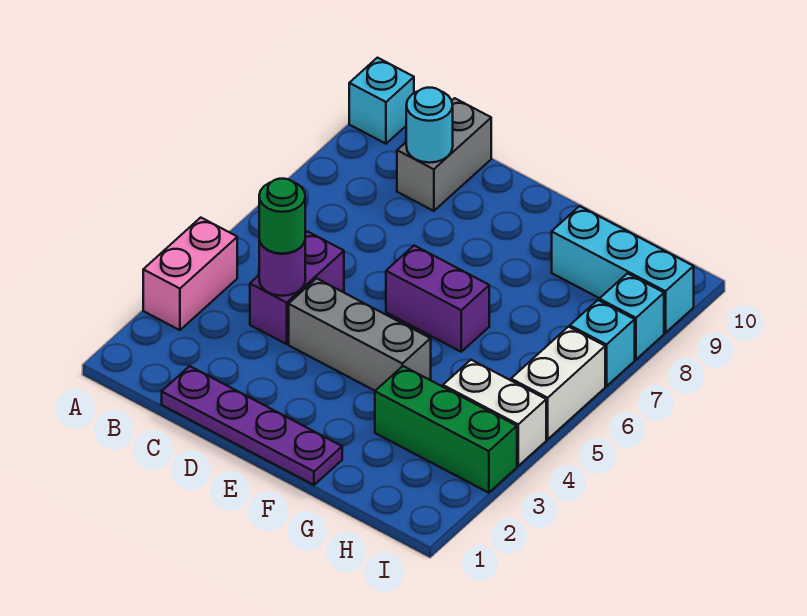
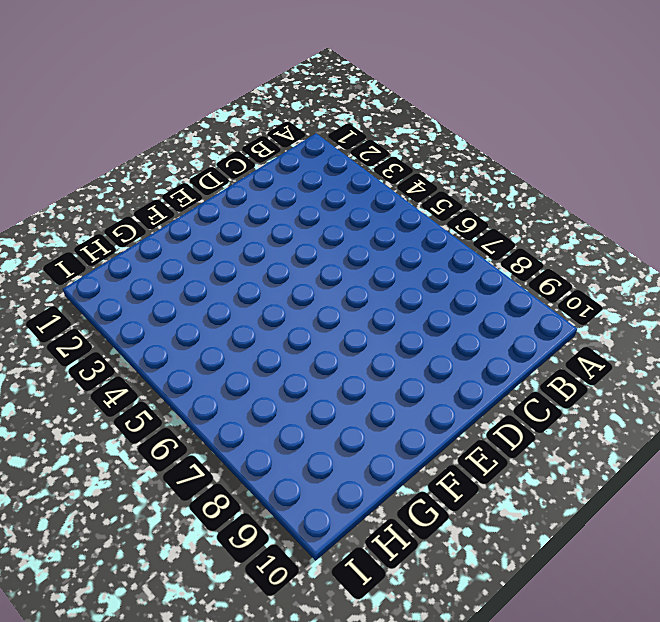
none -> pink brick A3:A4 level 1
none -> cyan brick A10 level 1
none -> purple plate C1:F1 level 1

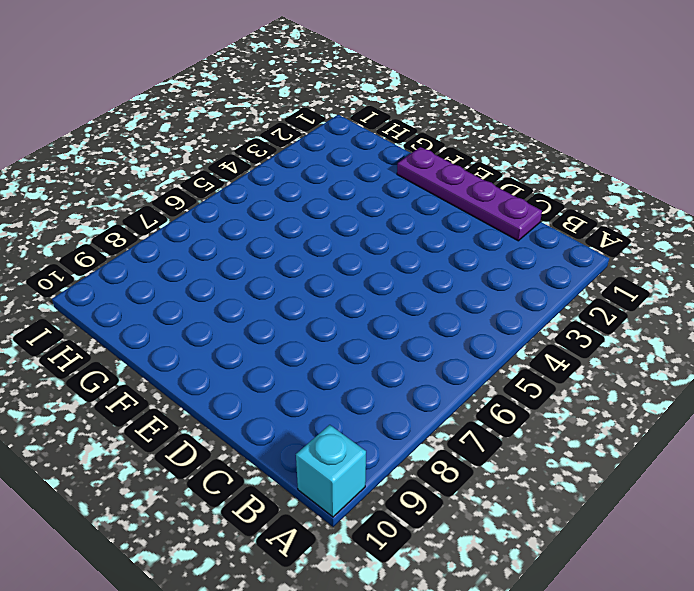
none -> pink brick A3:A4 level 1
none -> purple brick C4:C5 level 1
none -> grey brick C9:C10 level 1

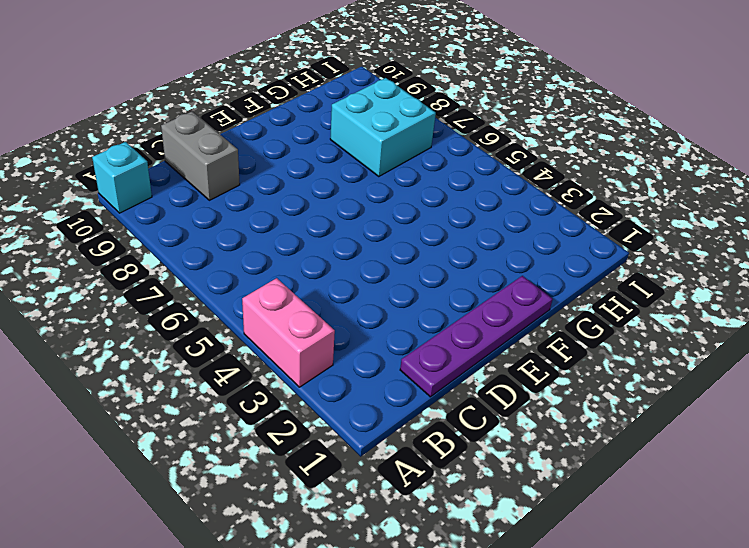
cyan brick G7:H8 level 1 -> none
none -> purple brick C4:C5 level 1
none -> grey brick D4:F4 level 1
none -> purple brick E6:F6 level 1

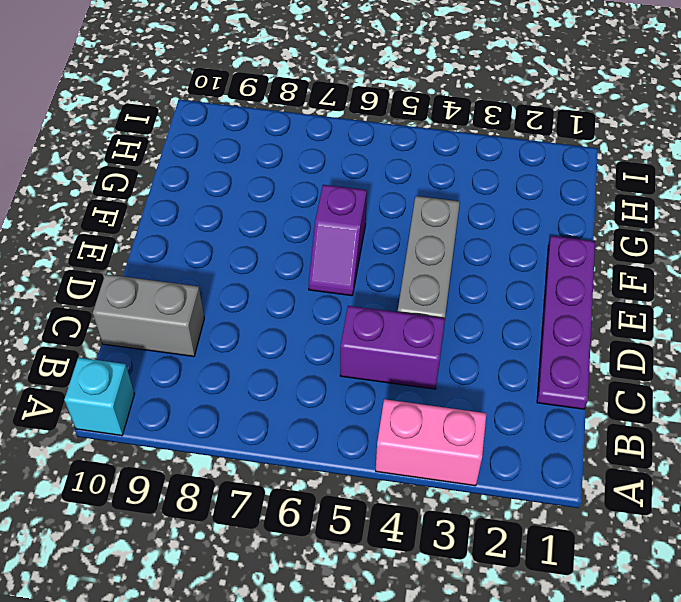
purple slope E6:F6 level 1 top F -> purple brick E6:F6 level 1
none -> green brick G3:I3 level 1
none -> cyan brick G9:I9 level 1
none -> white brick H4:I4 level 1

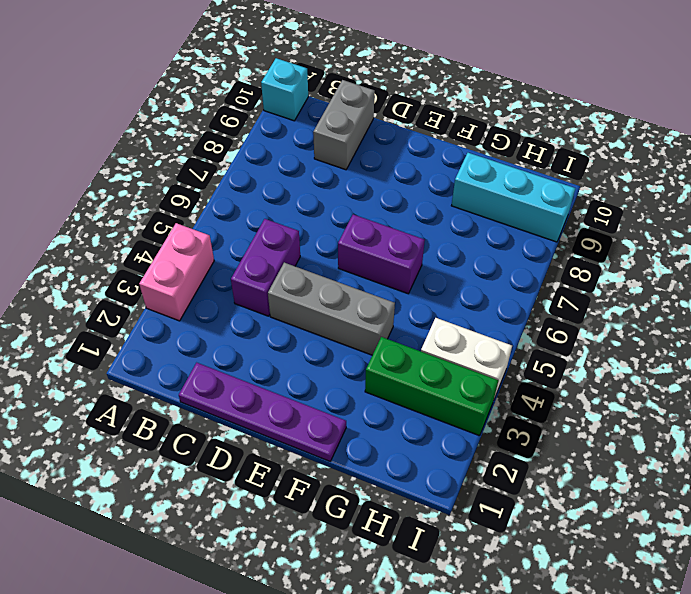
none -> white brick I5:I6 level 1
none -> cyan brick I7 level 1
none -> cyan brick I8 level 1

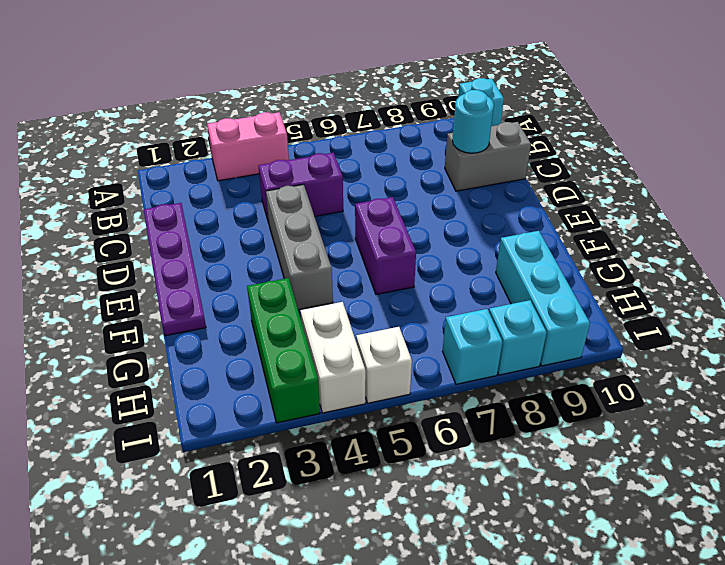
white brick I5 level 1 -> white brick I5:I6 level 1
none -> purple round brick C4 level 2
none -> green round brick C4 level 3

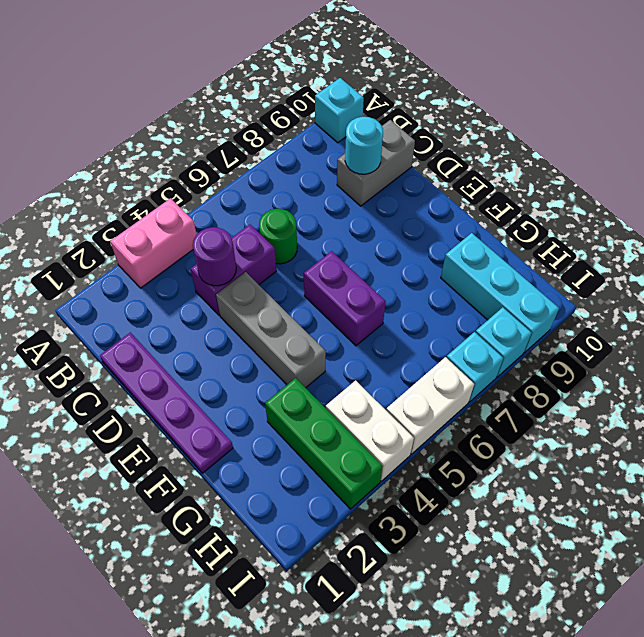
green round brick C6 level 1 -> green round brick C4 level 3

